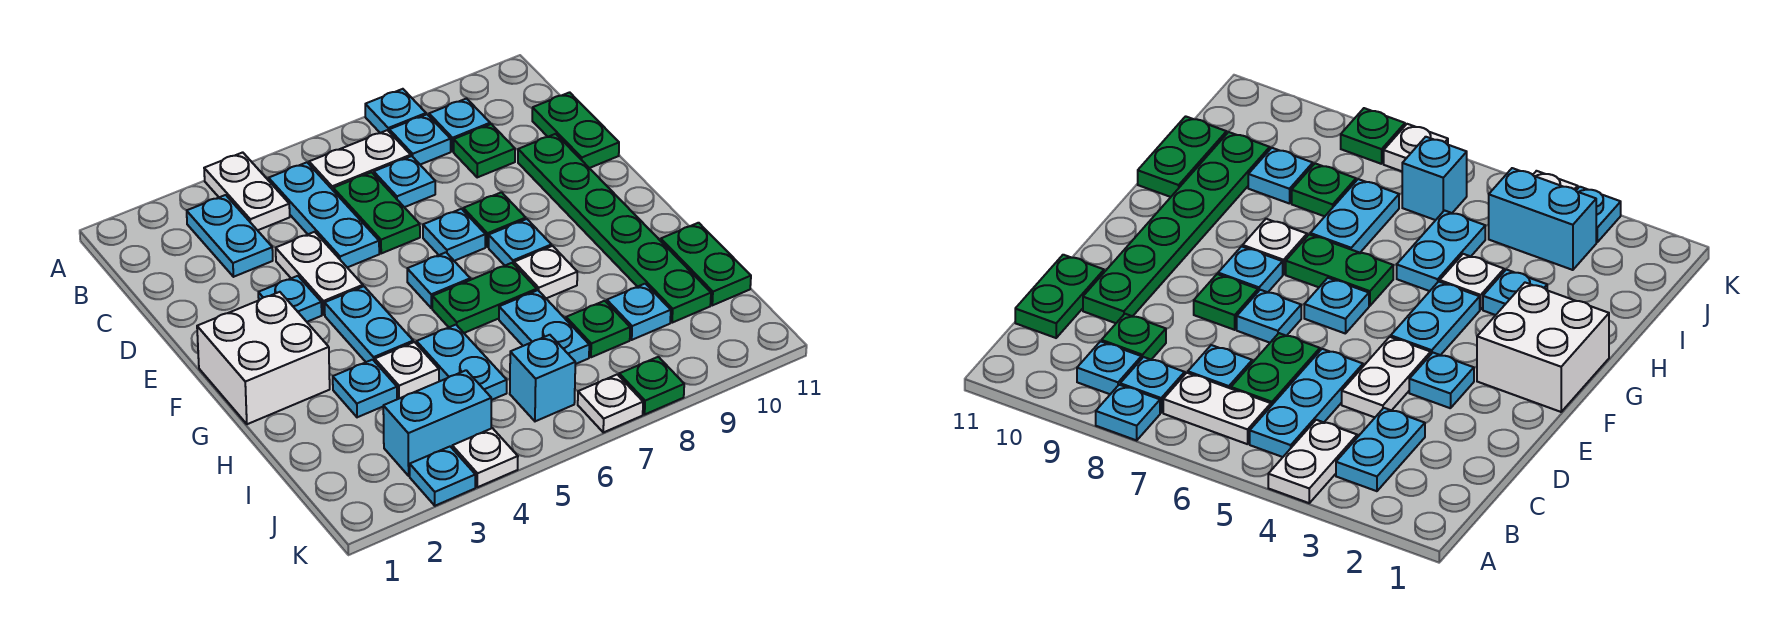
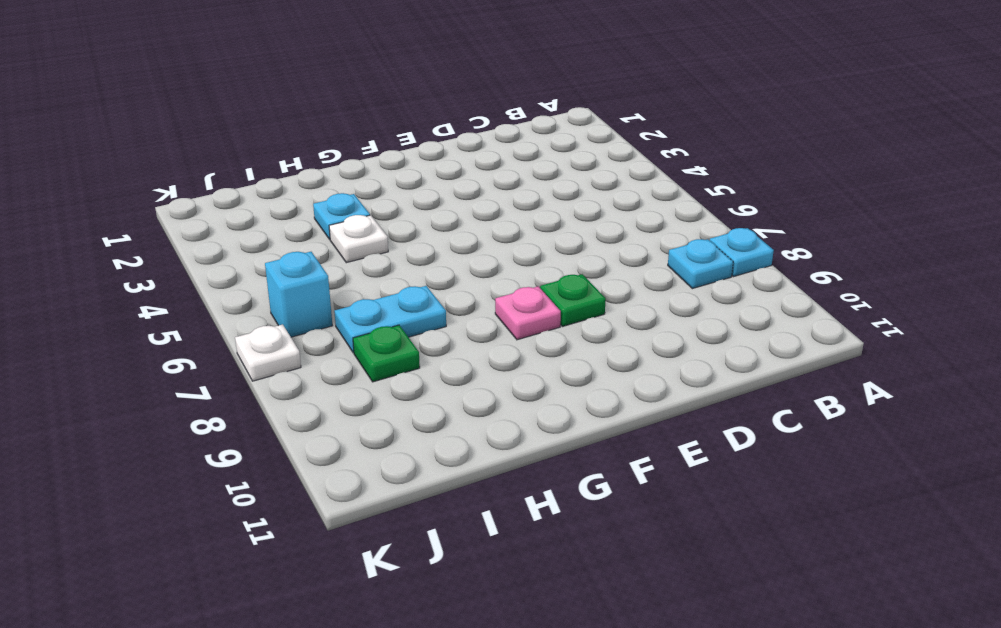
pink plate F8 level 1 -> cyan plate F8 level 1
none -> white plate A4:B4 level 1
none -> cyan plate B3:C3 level 1
none -> cyan plate B5:D5 level 1
none -> white plate B6:B7 level 1

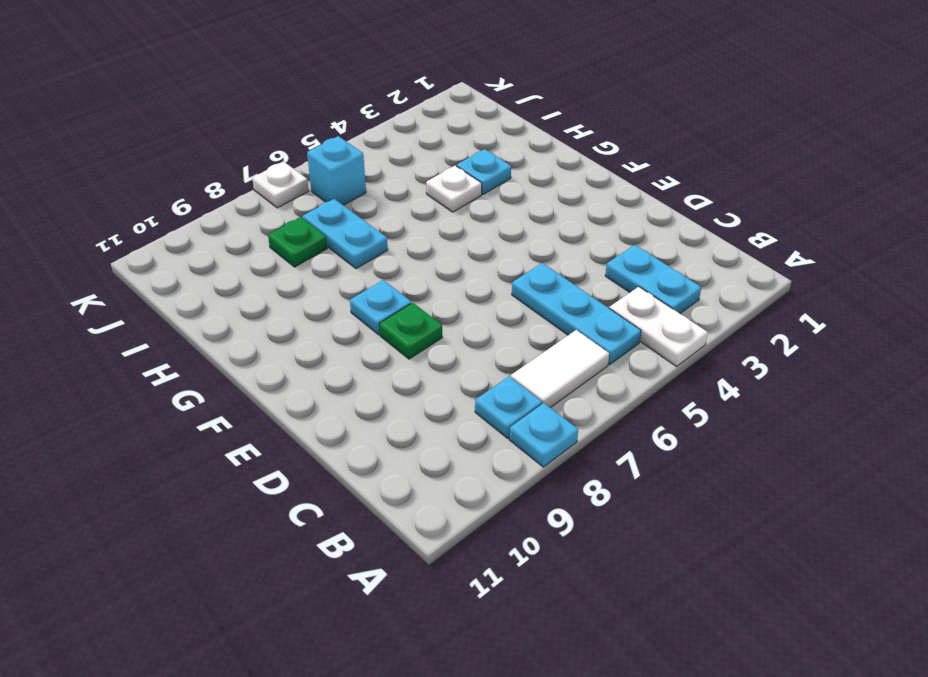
white tile B6:B7 level 1 -> white plate B6:B7 level 1
none -> cyan plate B9 level 1
none -> green plate C6:D6 level 1
none -> cyan plate C7 level 1
none -> green plate C9 level 1

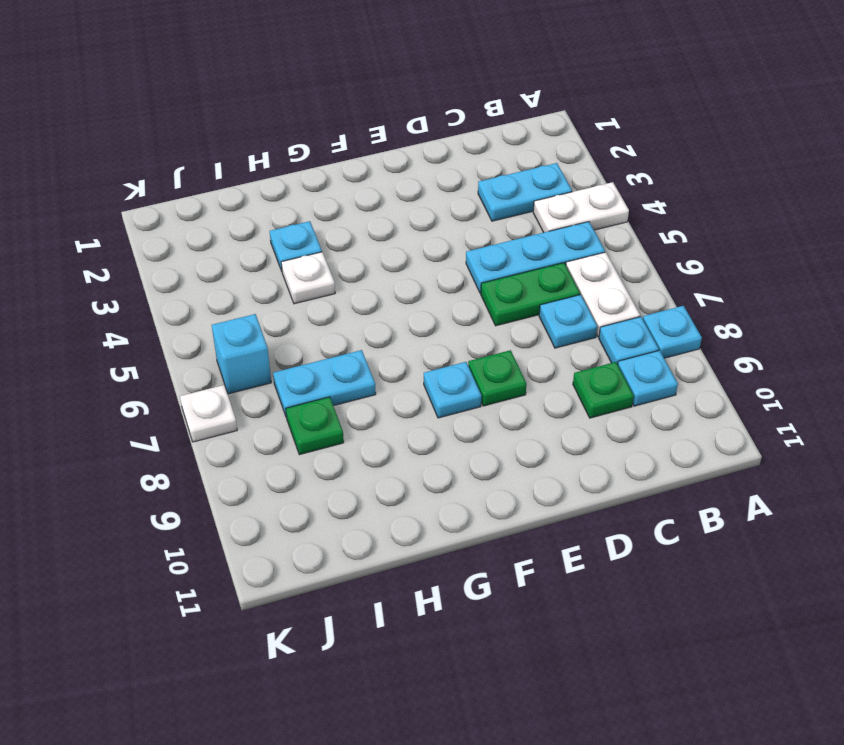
none -> green plate C11:D11 level 1
none -> white plate D4:E4 level 1
none -> green plate D10:I10 level 1
none -> cyan plate E3 level 1

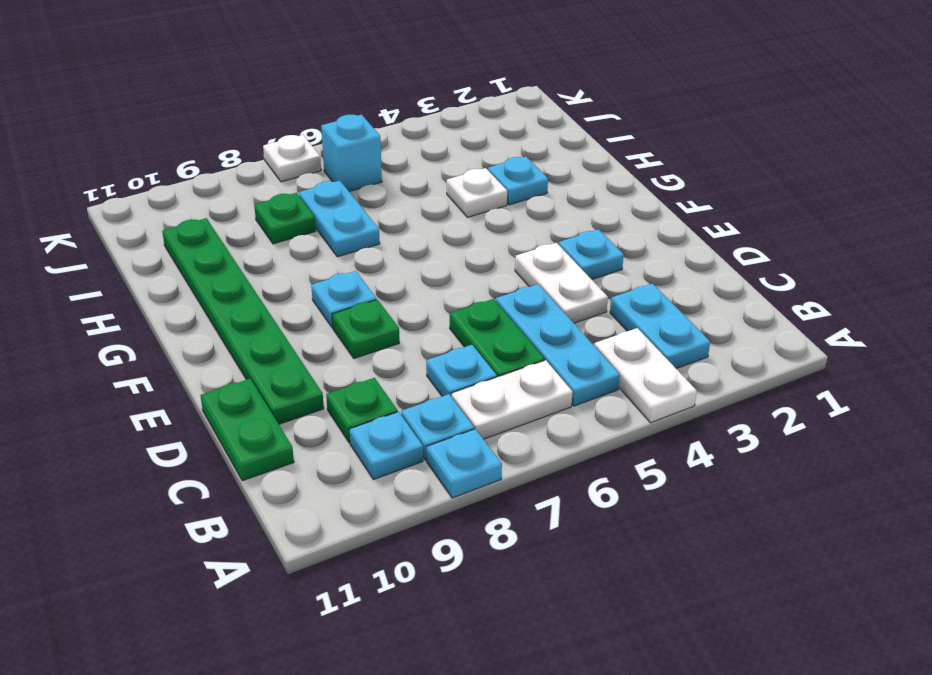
none -> cyan plate E7 level 1
none -> white brick F1:G2 level 1
none -> cyan plate F4:G4 level 1
none -> cyan plate F6 level 1

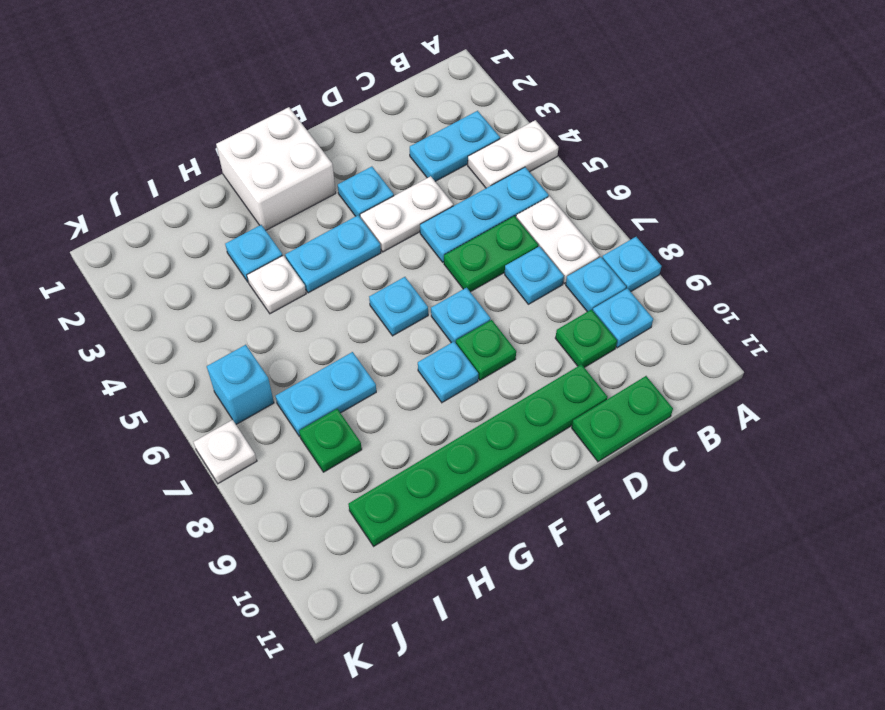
none -> green plate G6:G7 level 1
none -> white plate G8 level 1
none -> cyan plate H5:I5 level 1
none -> green plate H11:I11 level 1

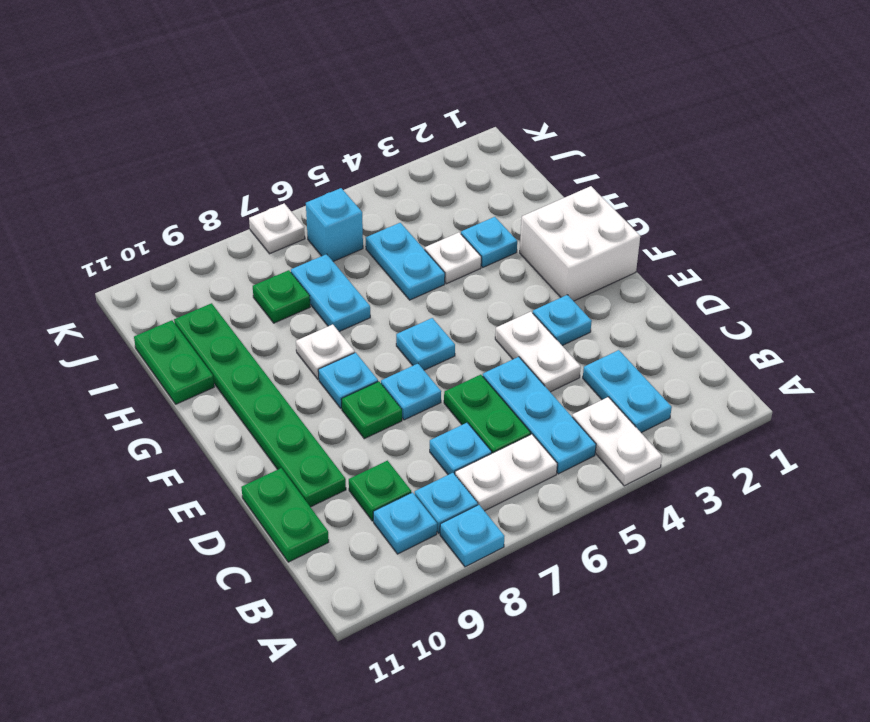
none -> cyan plate F4:G4 level 1
none -> green plate G6:G7 level 1
none -> cyan plate I9 level 1
none -> cyan brick J3:J4 level 1

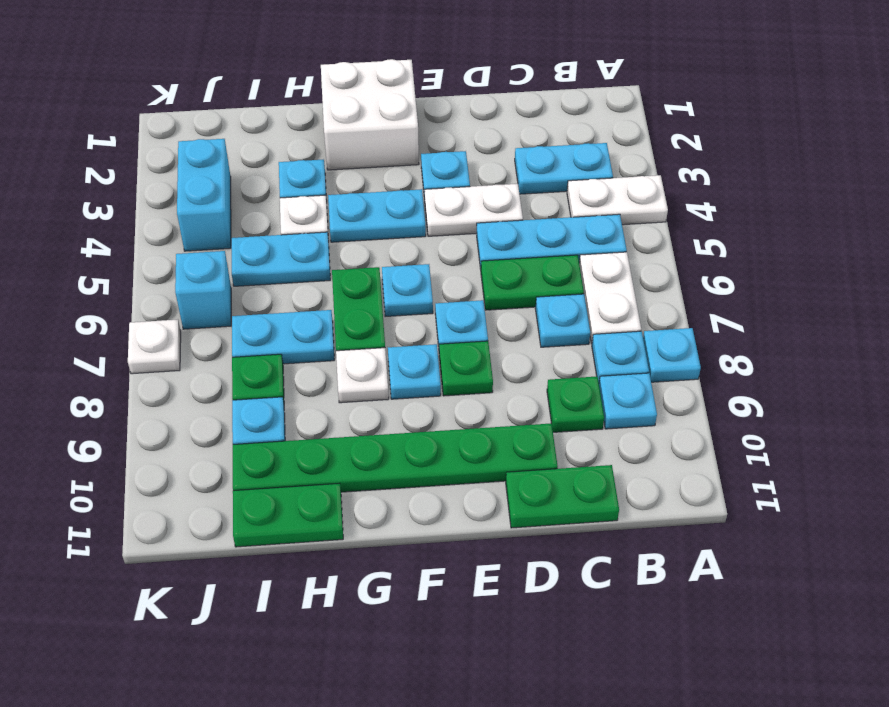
none -> cyan plate K3 level 1
none -> white plate K4 level 1
none -> green plate K8 level 1

